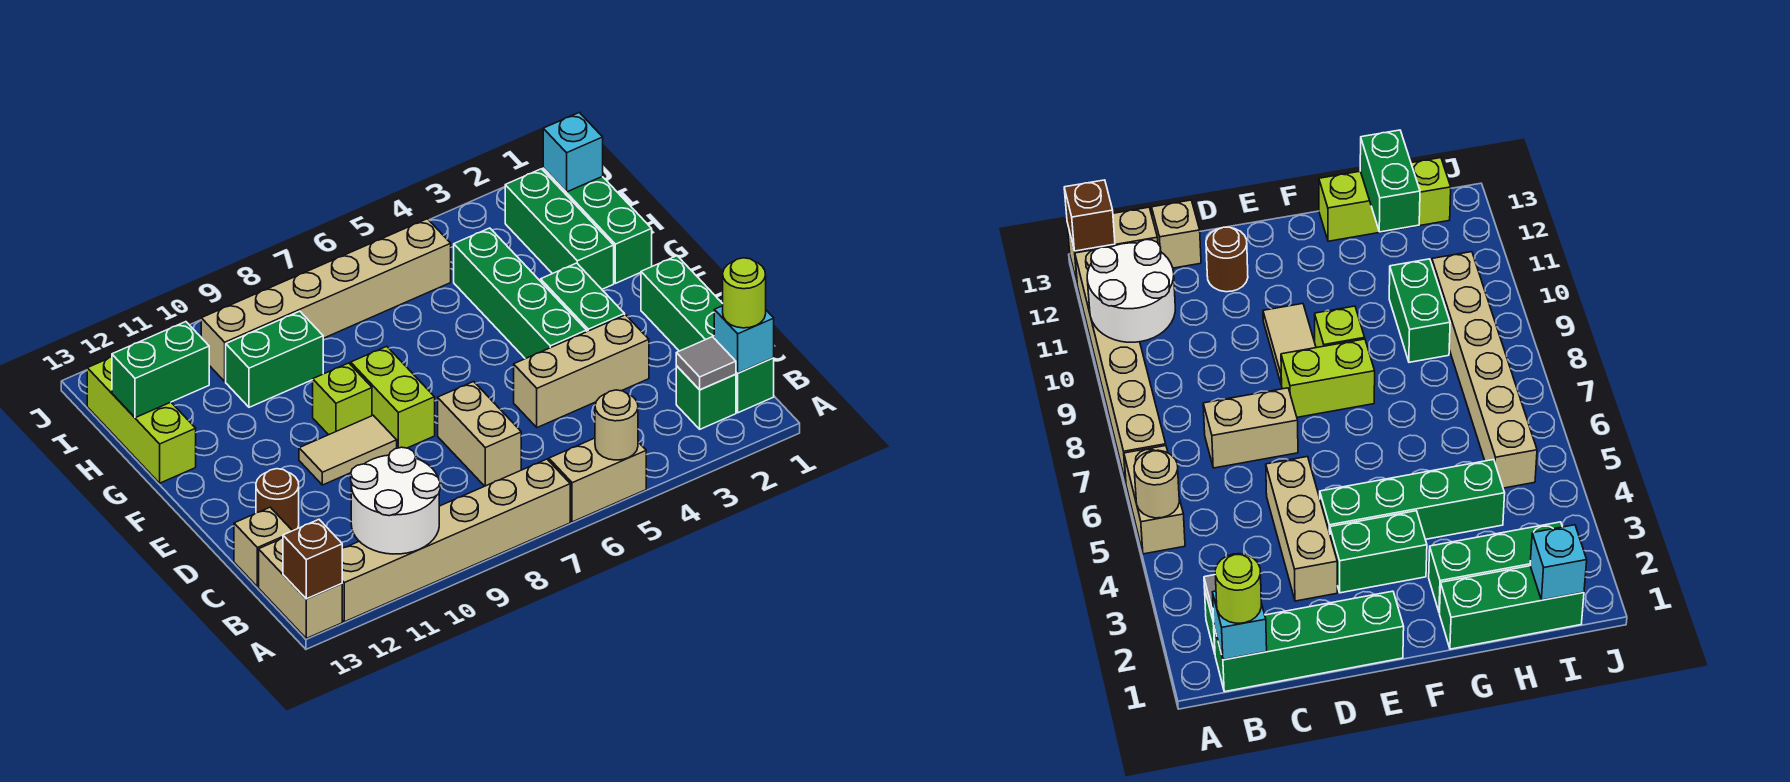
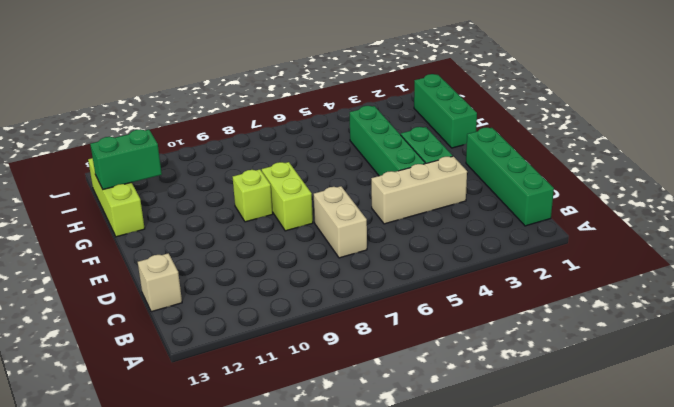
none -> tan brick A5:A6 level 1
none -> tan brick A7:A12 level 1
none -> tan brick A13:B13 level 1

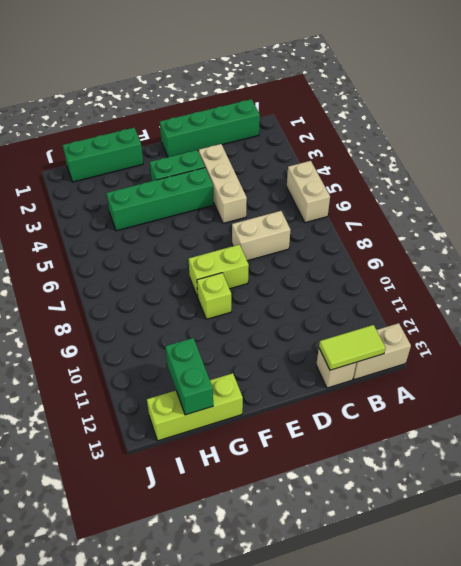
lime tile B13:C13 level 2 -> none
none -> tan brick A7:A12 level 1
none -> green brick B2 level 1
none -> brown round brick D12 level 1

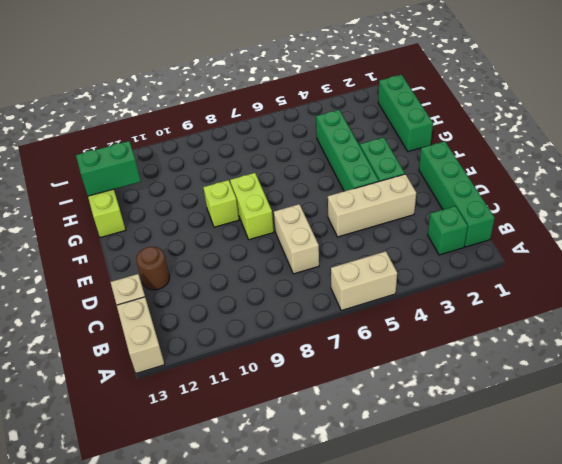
none -> tan brick A7:A12 level 1
none -> tan tile E9:E10 level 1
none -> green brick G2:I2 level 1

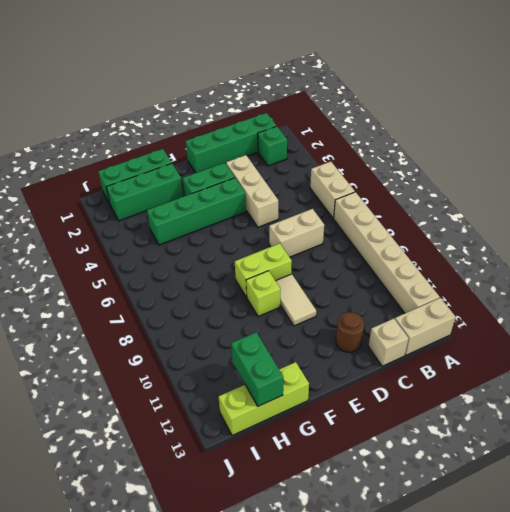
none -> green brick H9:H10 level 1
none -> tan brick I5:I10 level 1
none -> tan round brick A5 level 2

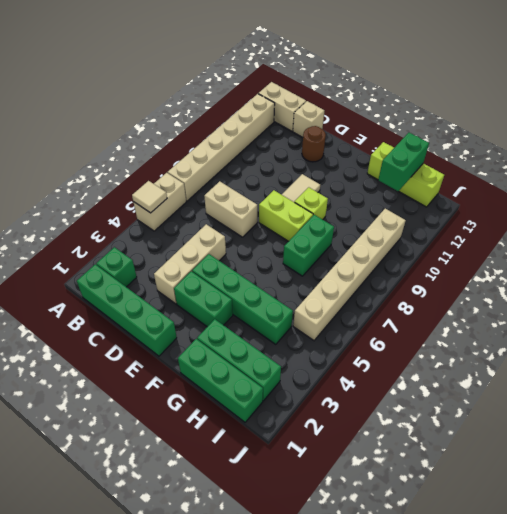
tan tile A5 level 2 -> tan round brick A5 level 2
green brick G7:G8 level 1 -> green brick H9:H10 level 1
none -> white round brick A10:B11 level 2
none -> brown brick A13 level 2
none -> cyan brick B1 level 2

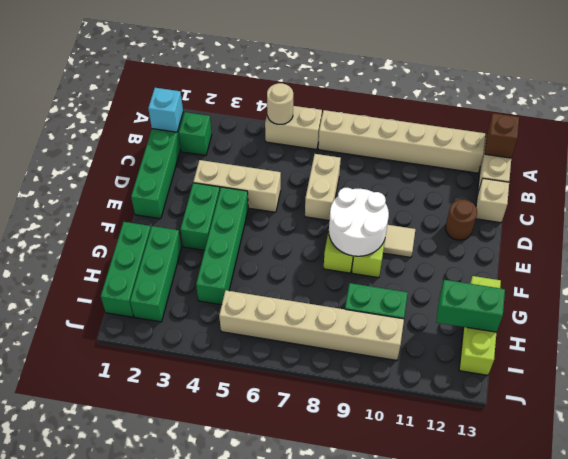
white round brick E8:F9 level 2 -> white round brick A10:B11 level 2
none -> grey tile B2 level 2
none -> cyan brick I1 level 2
none -> lime round brick B1 level 3

